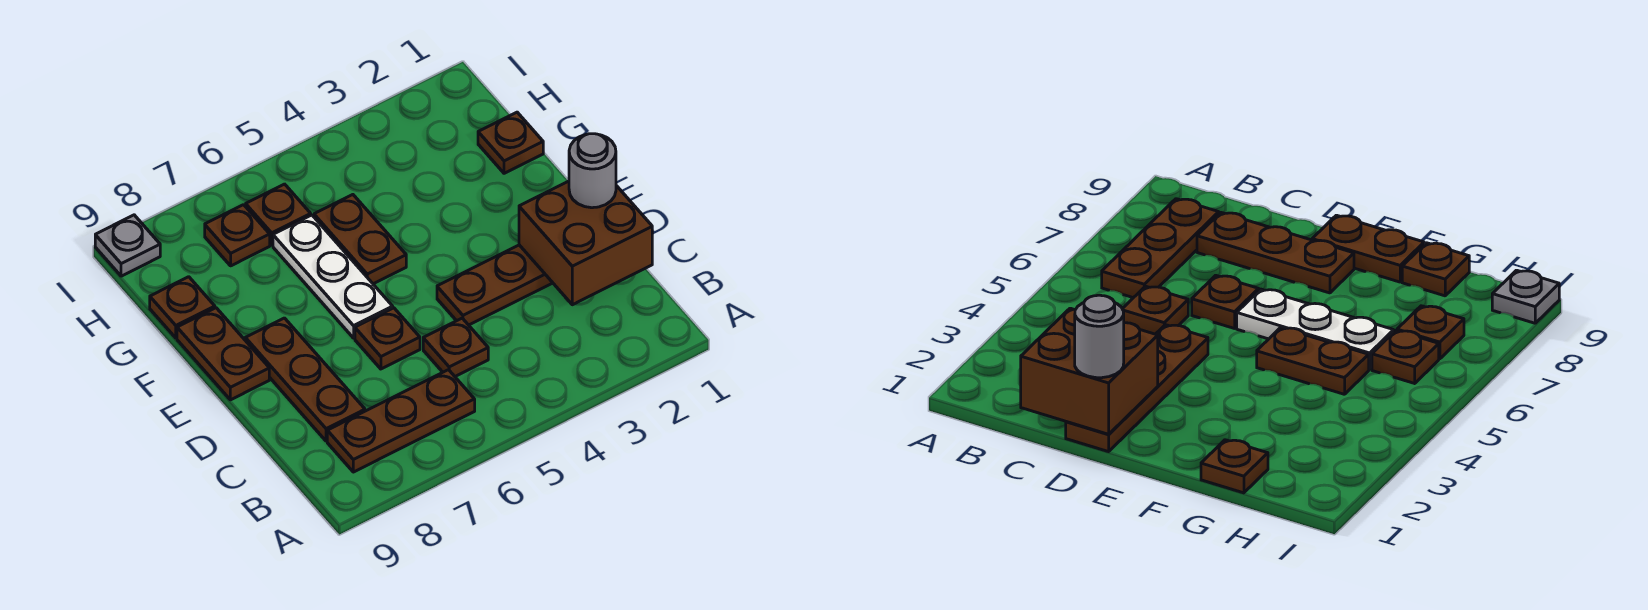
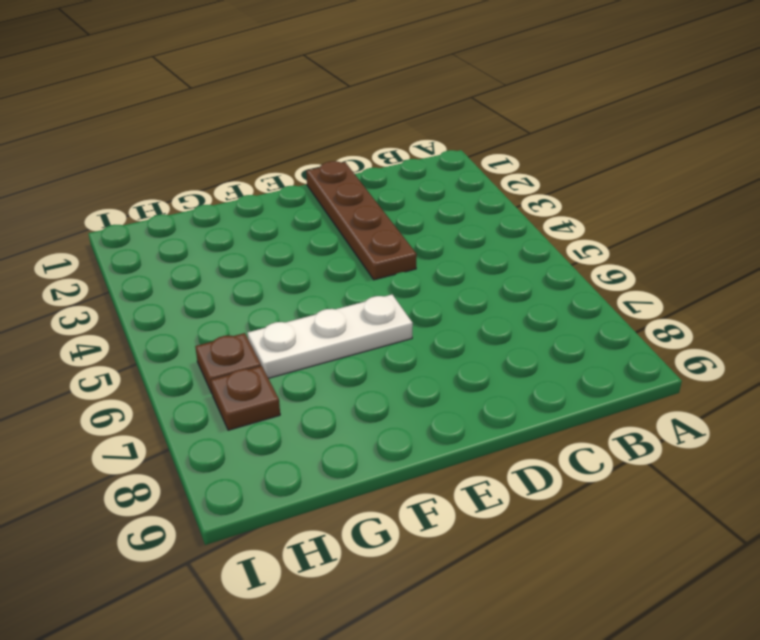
none -> brown plate B6:B8 level 1
none -> brown plate C5 level 1
none -> brown plate C8:E8 level 1

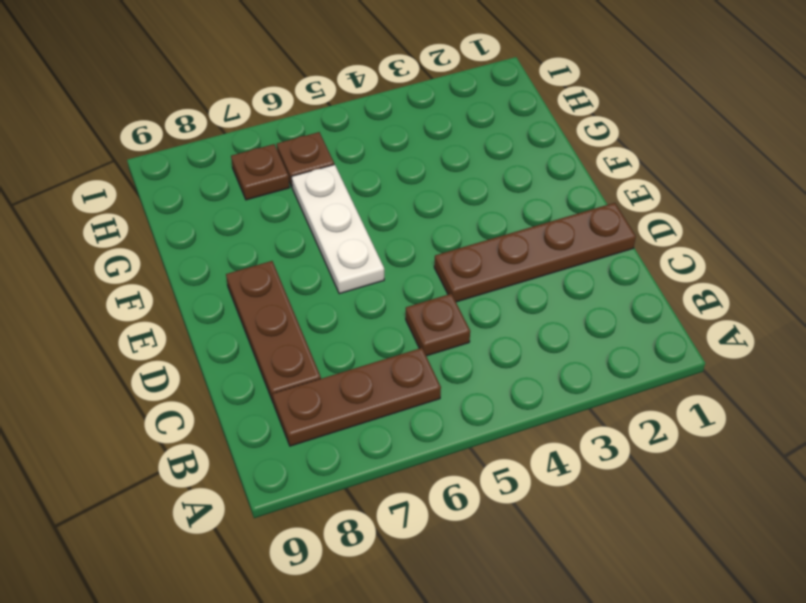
none -> brown plate D6 level 1
none -> brown plate E9:F9 level 1
none -> brown plate F5:G5 level 1

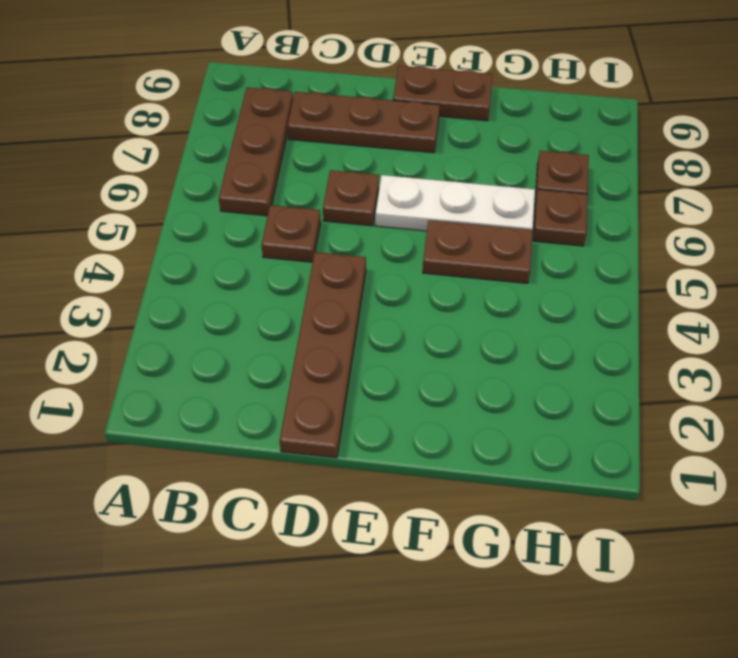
none -> brown plate G1 level 1
none -> brown plate G9 level 1
none -> grey plate I9 level 1

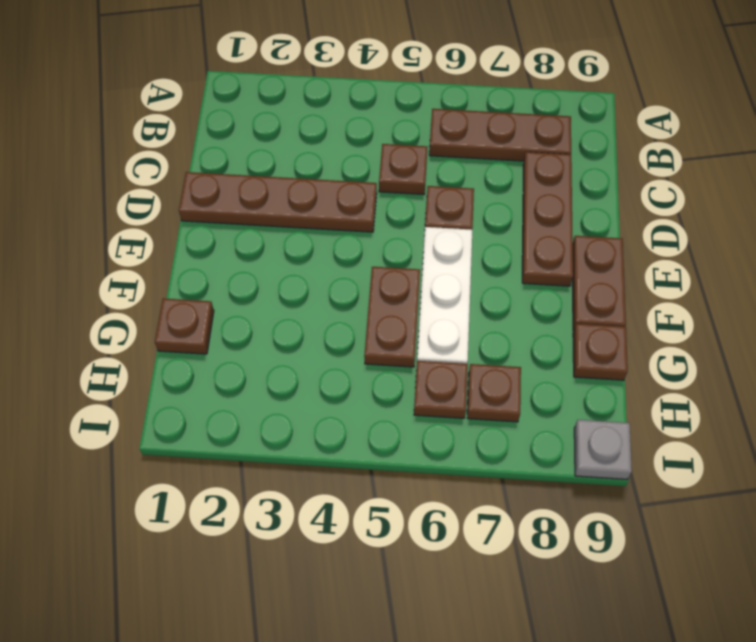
none -> brown brick C1:D2 level 2
none -> grey round brick D1 level 3

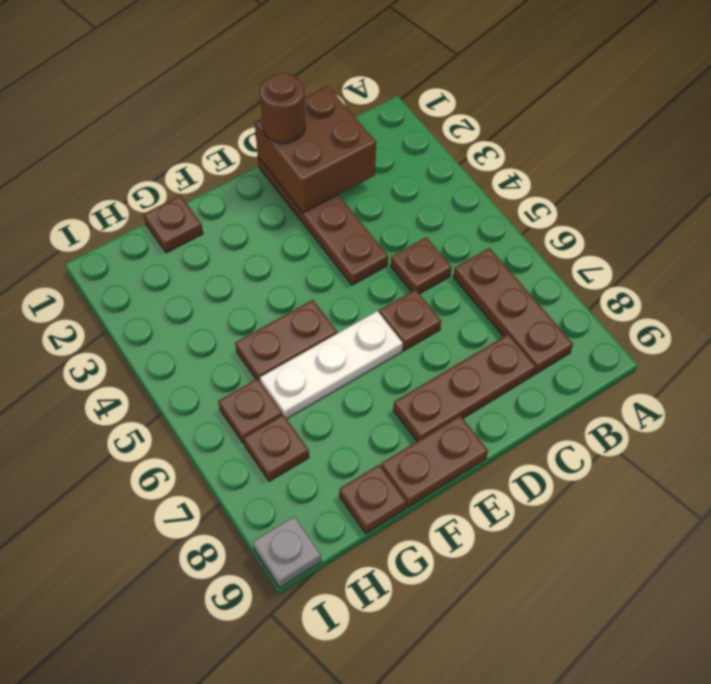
brown round brick D1 level 3 -> grey round brick D1 level 3

